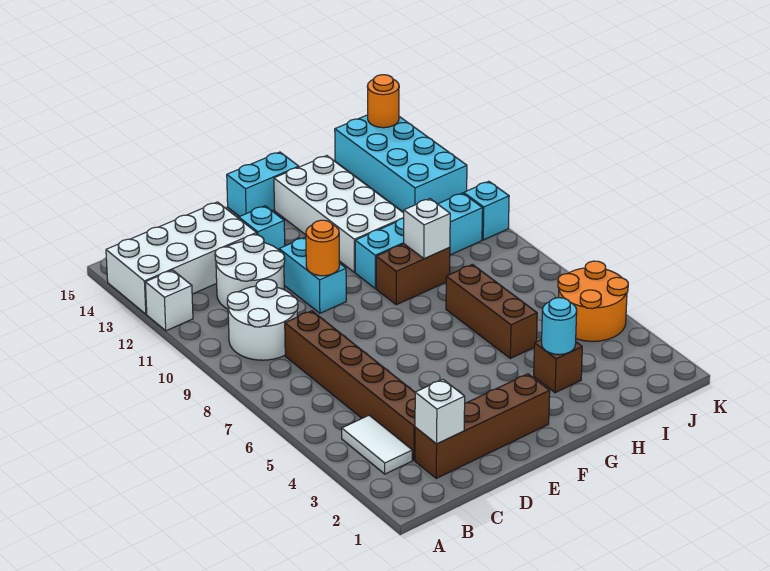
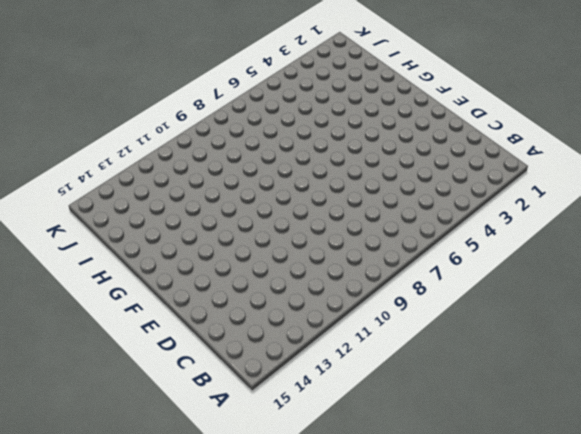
none -> white brick A12 level 1
none -> white brick A13:D14 level 1
none -> white tile B3:B4 level 1

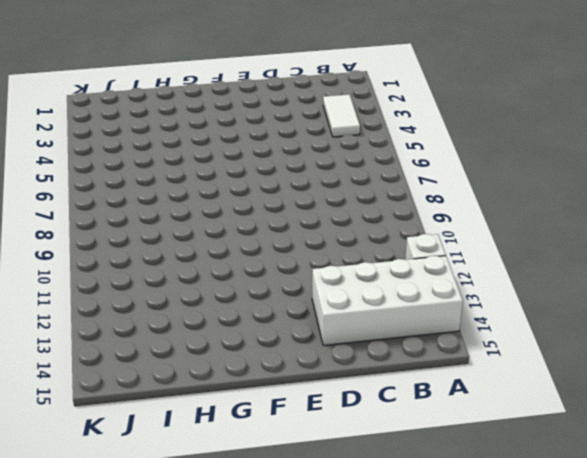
none -> white round brick B9:C10 level 1
none -> brown brick C2:F2 level 1
none -> brown brick C3:C8 level 1

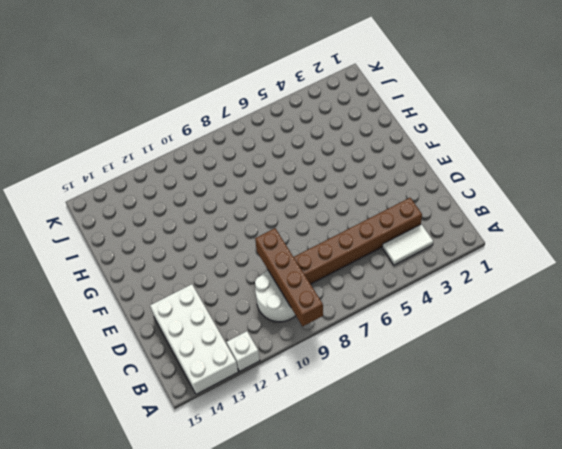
brown brick A9:D9 level 2 -> brown brick C2:F2 level 1
none -> white round brick C11:D12 level 1
none -> cyan brick E10:E11 level 1
none -> cyan brick E13 level 1

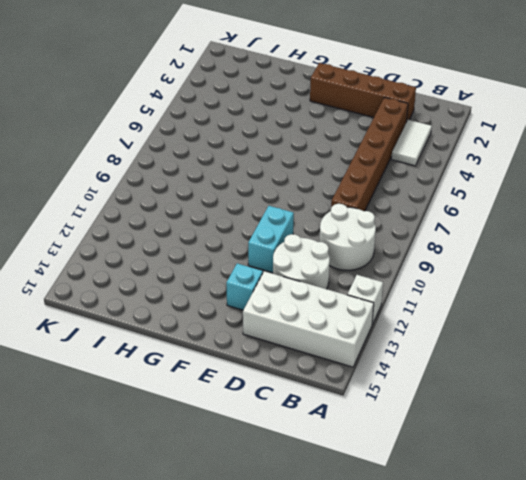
none -> cyan brick F15:G15 level 1
none -> brown brick G9:H9 level 1
none -> cyan brick G10:J10 level 1

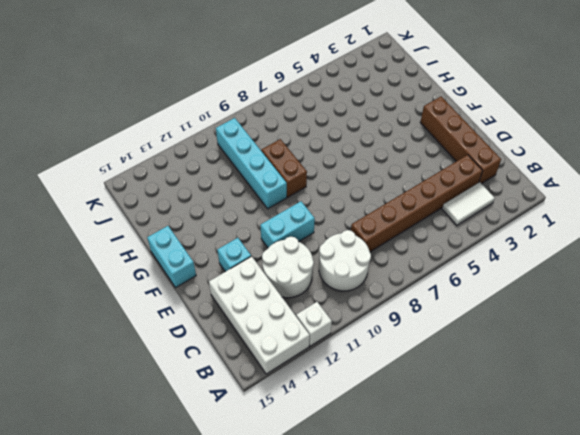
none -> white brick G11:H14 level 1
none -> brown brick H3 level 1
none -> brown brick H5:H7 level 1

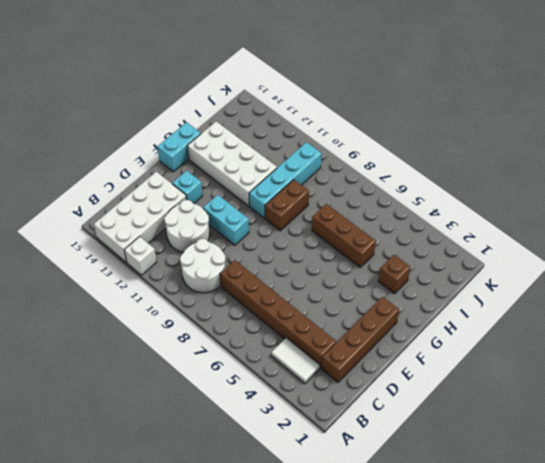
none -> orange round brick J4:K5 level 1
none -> cyan brick J12:K15 level 1
none -> cyan brick K10 level 1

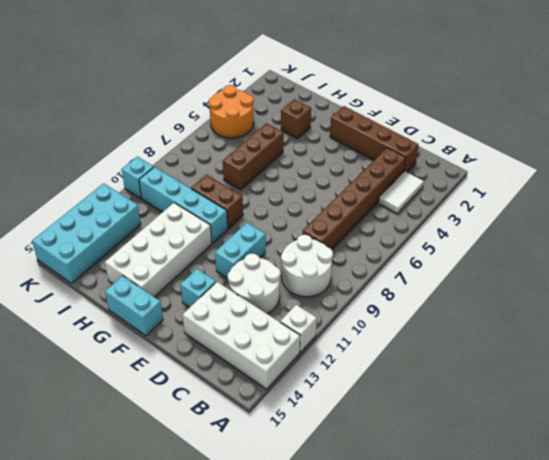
none -> white brick C2 level 2
none -> orange round brick E10 level 2
none -> cyan round brick H3 level 2

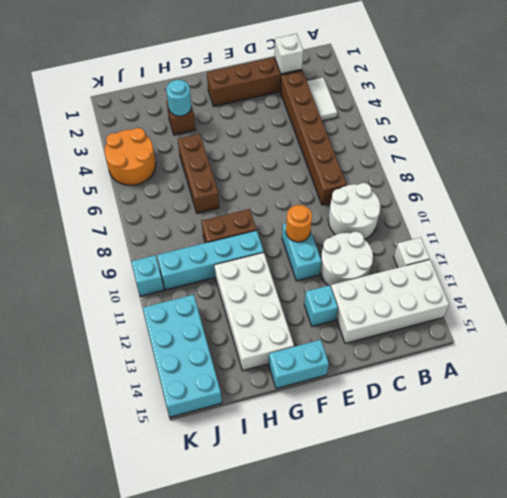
none -> white brick H9 level 2
none -> orange round brick K15 level 2

